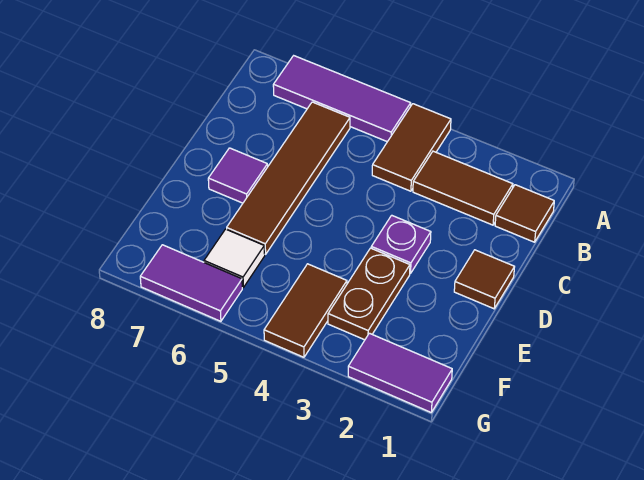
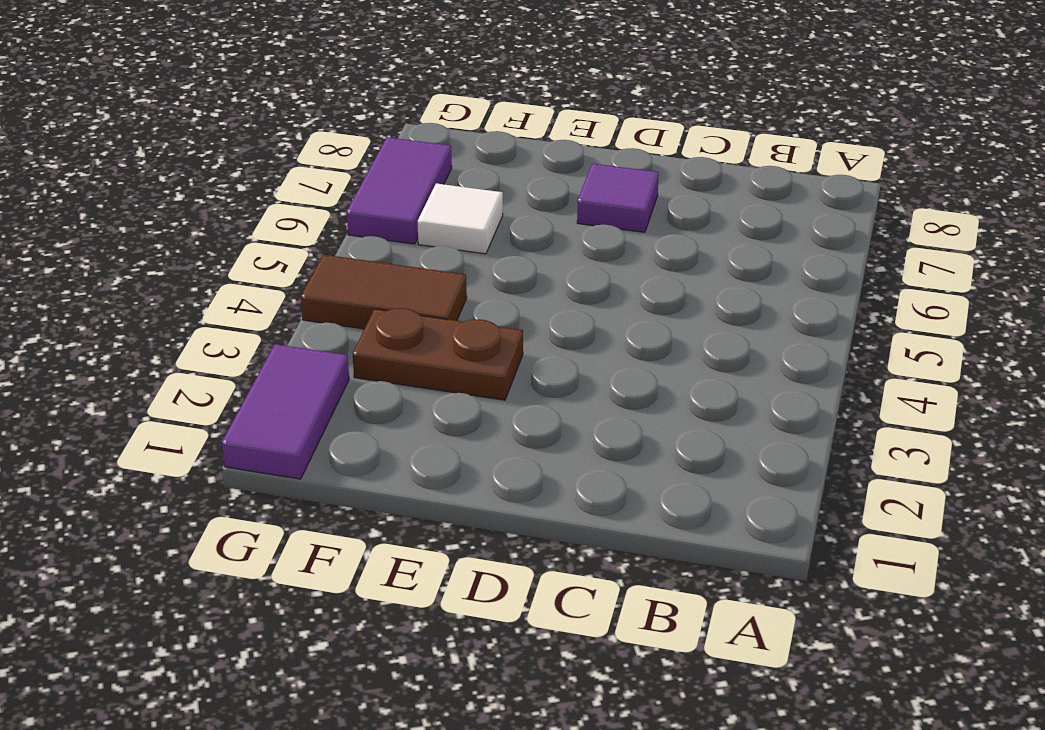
none -> brown tile A4:B4 level 1
none -> purple tile A5:A7 level 1
none -> brown tile B1 level 1

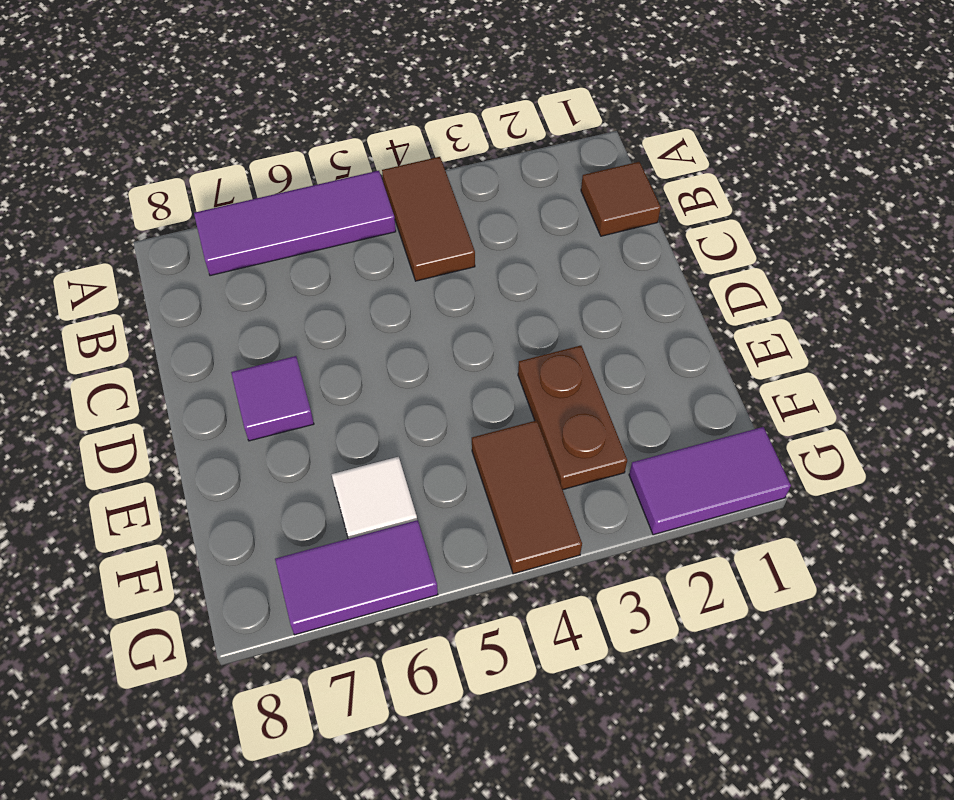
none -> brown tile B2:B3 level 1
none -> brown tile B6:E6 level 1
none -> brown tile D1 level 1

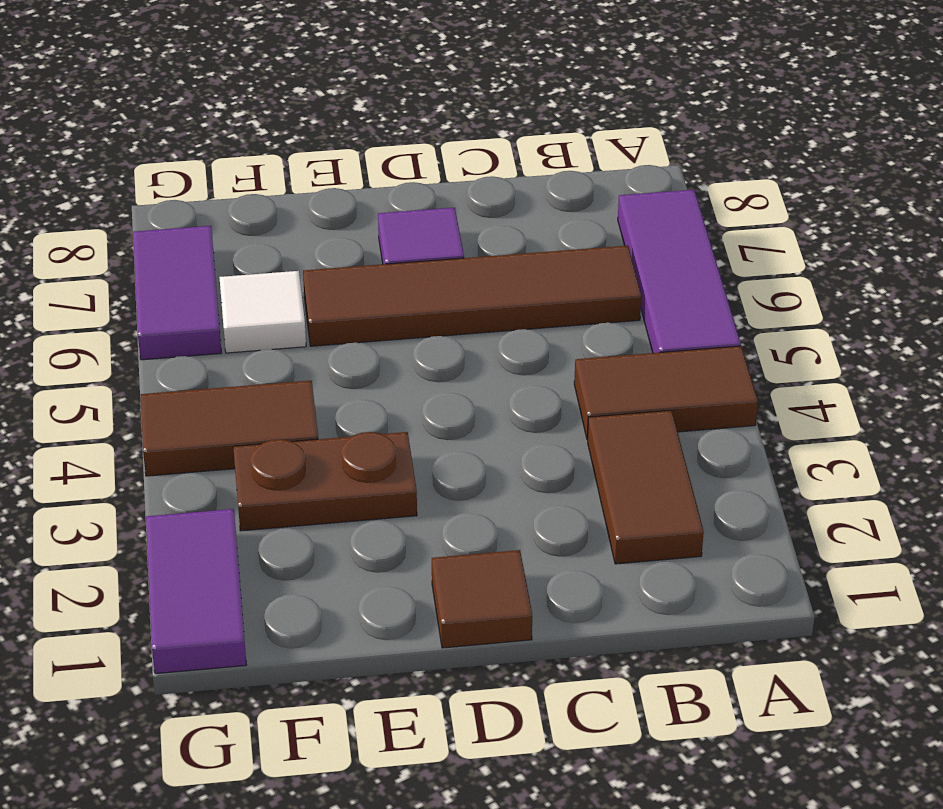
none -> brown tile B1 level 1
none -> purple plate D3 level 1

